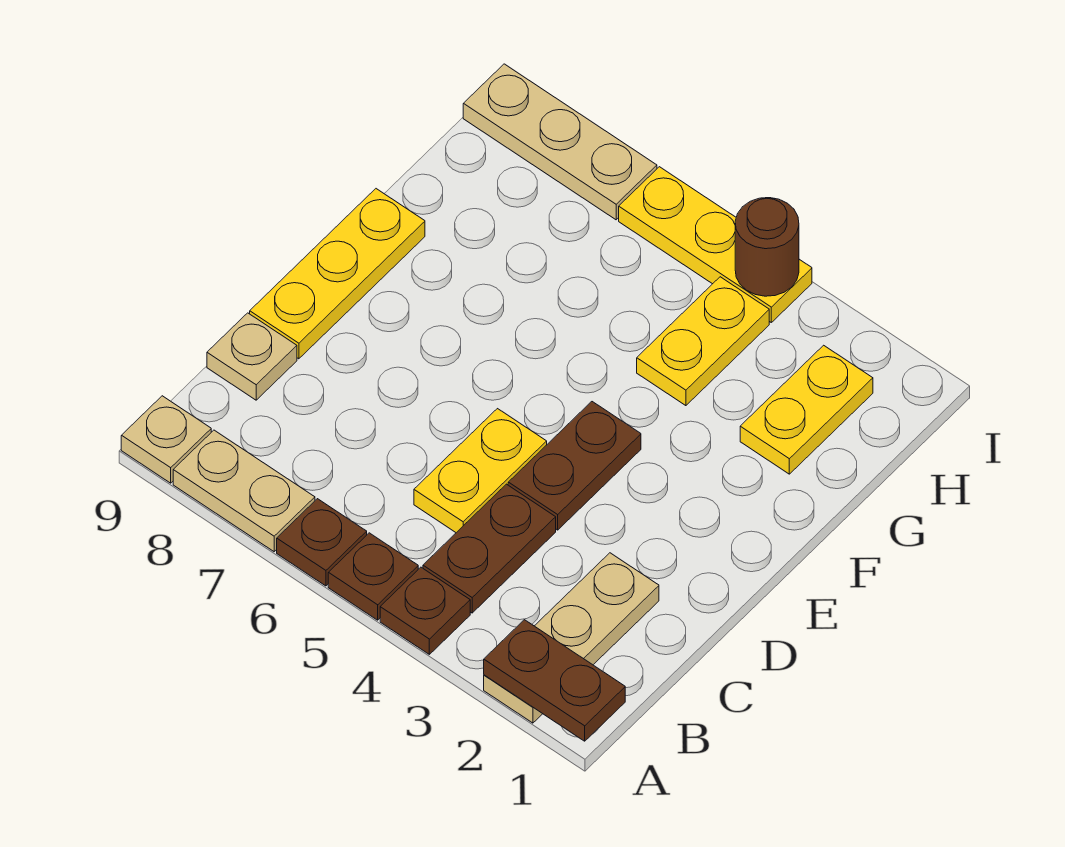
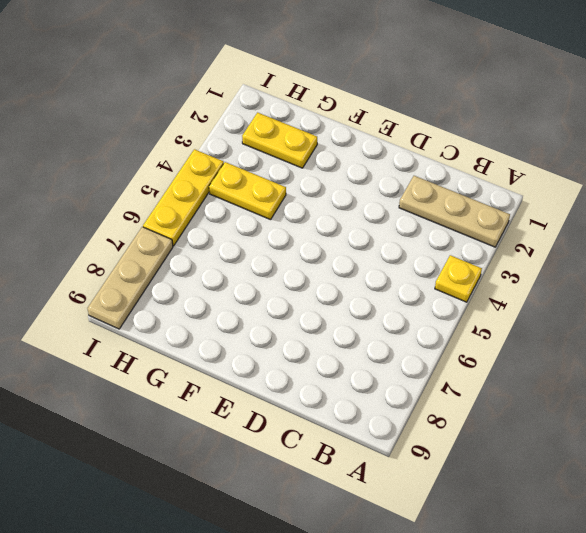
yellow plate A4 level 1 -> brown plate A4 level 1
none -> brown plate A5 level 1
none -> brown plate A6 level 1
none -> tan plate A7:A8 level 1

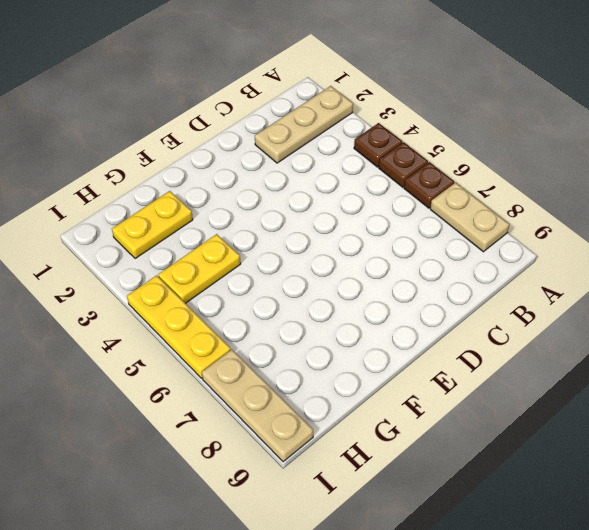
none -> tan plate A9 level 1
none -> brown plate B4:C4 level 1
none -> yellow plate C5:D5 level 1

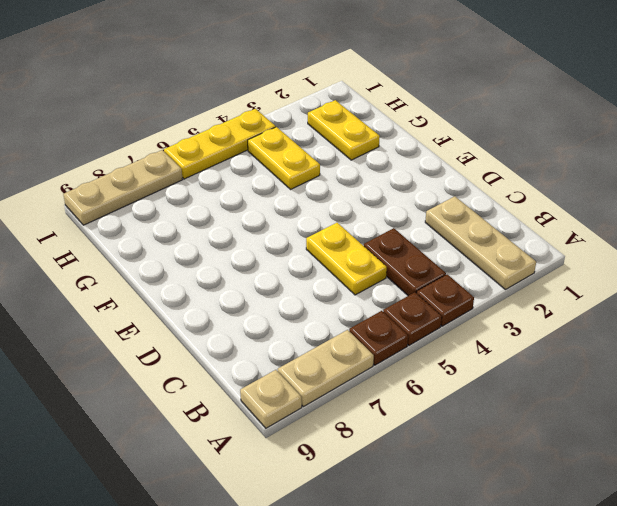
none -> tan plate C9 level 1
none -> brown plate D4:E4 level 1
none -> yellow plate D9:F9 level 1

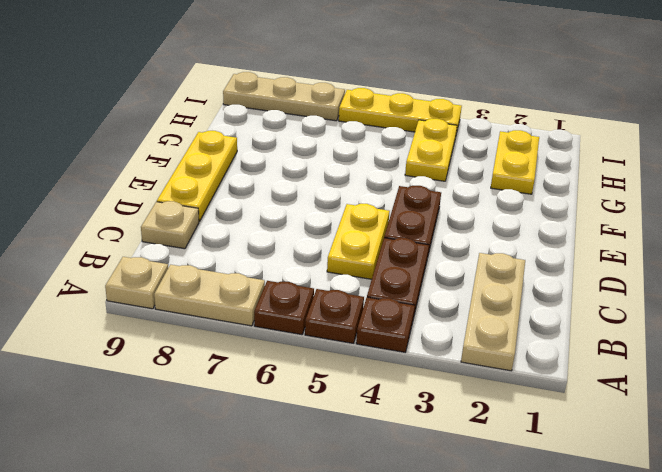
none -> brown plate A1:A2 level 2
none -> brown round brick I4 level 2

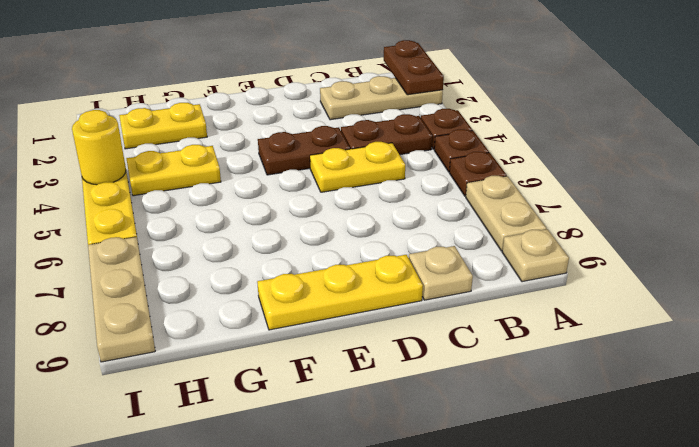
yellow round brick I4 level 2 -> brown round brick I4 level 2

